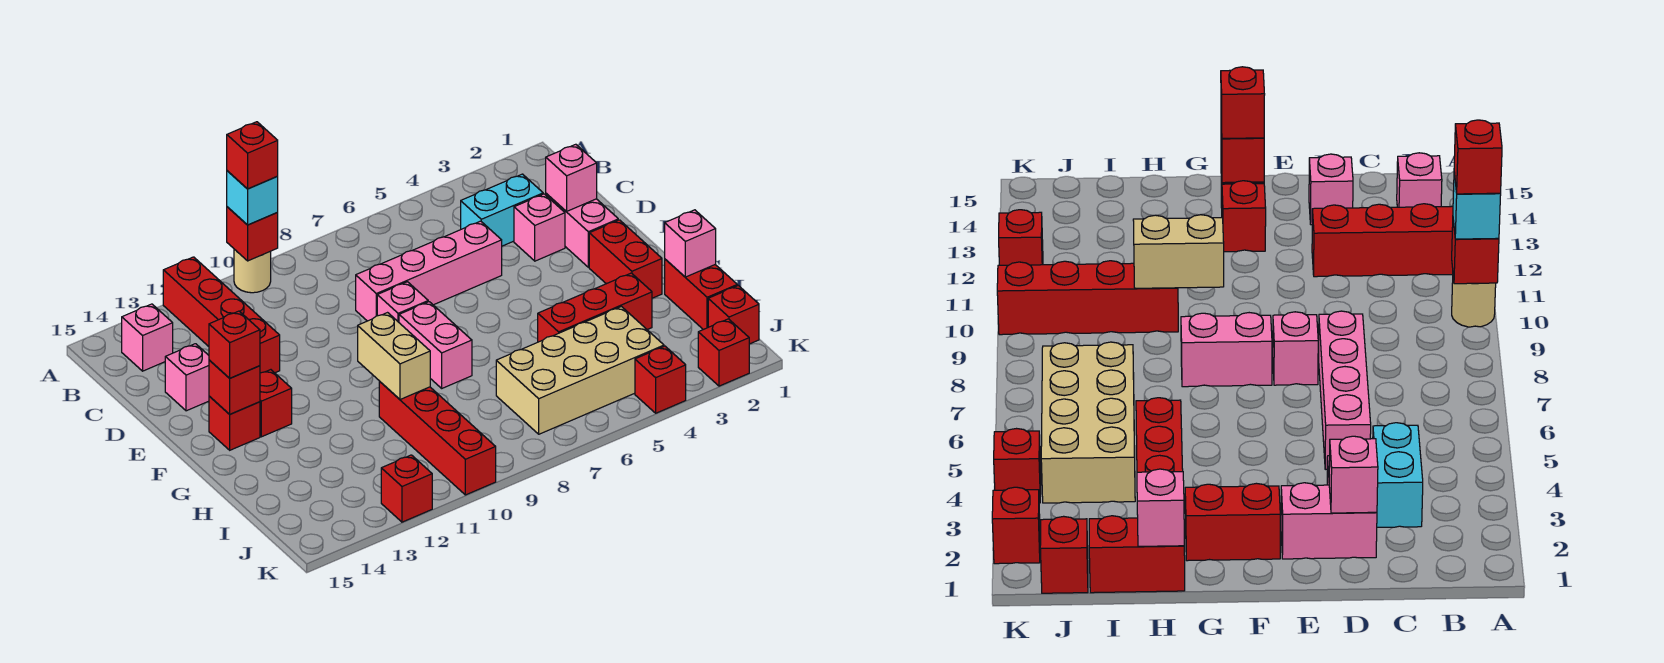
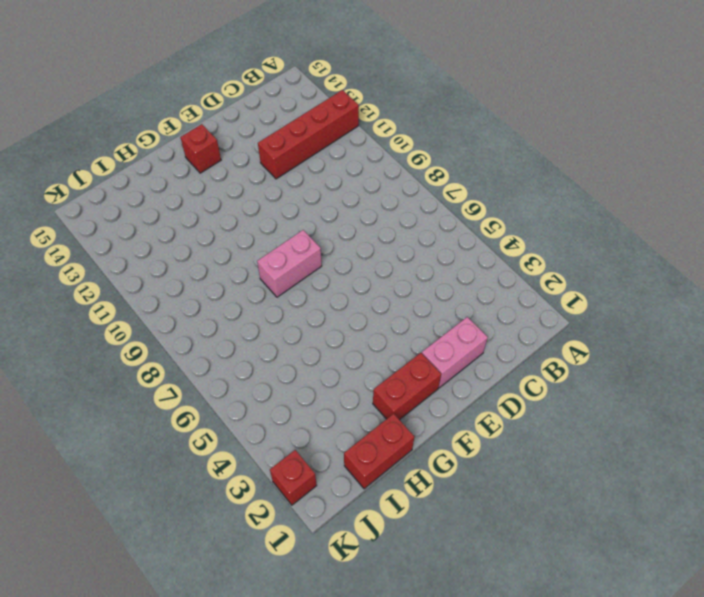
none -> tan round brick A10 level 1
none -> pink brick B14 level 1
none -> cyan brick C3:C4 level 1

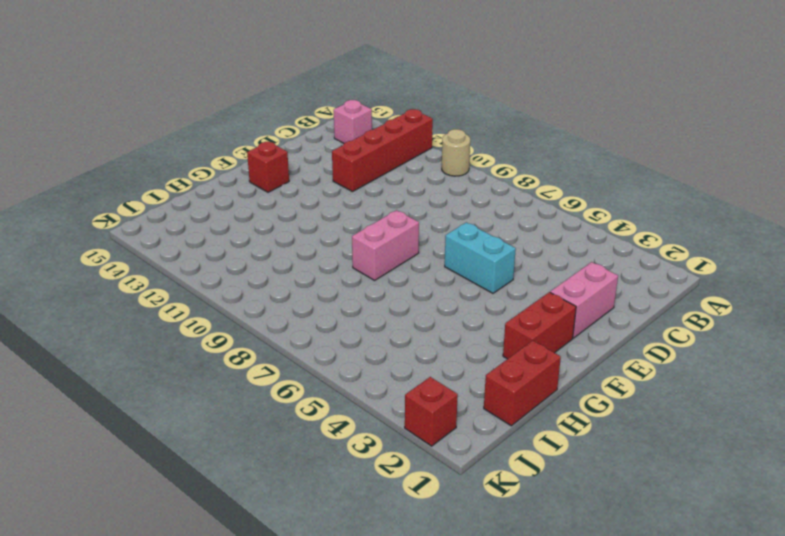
cyan brick E5:E6 level 1 -> cyan brick C3:C4 level 1
none -> pink brick D3 level 1
none -> pink brick D5:D8 level 1
none -> pink brick D14 level 1

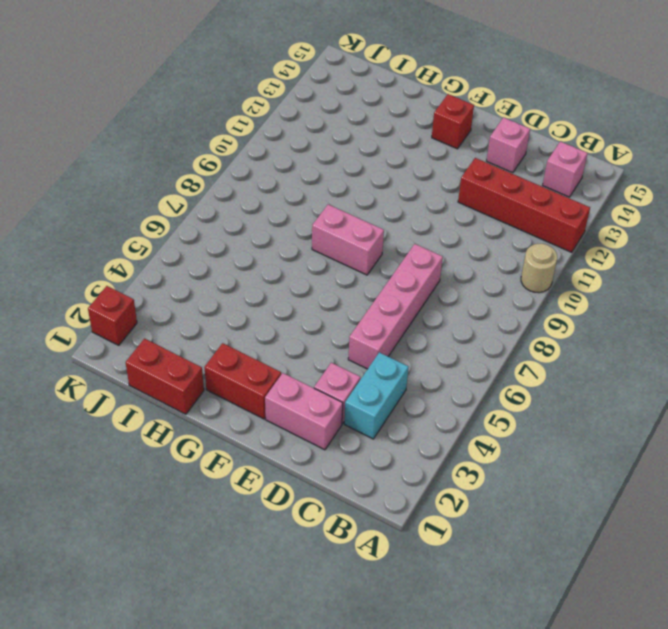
none -> pink brick E8 level 1
none -> red brick F13 level 1
none -> red brick H3:H5 level 1

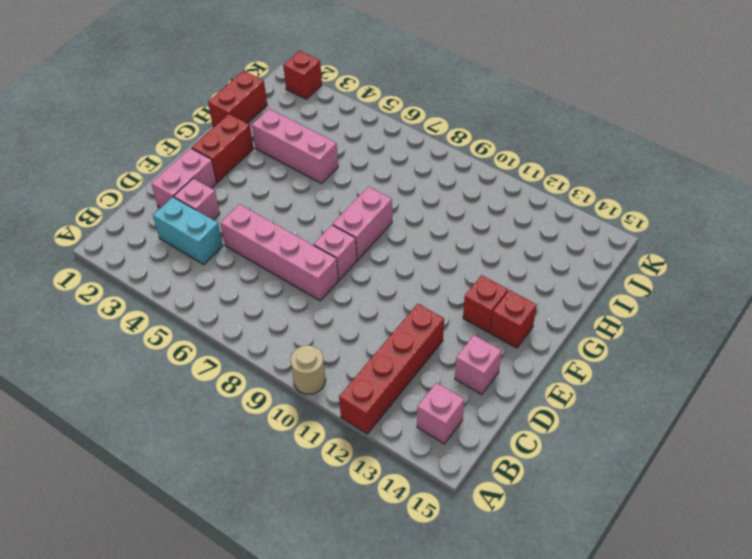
pink brick H3:H5 level 1 -> red brick H3:H5 level 1
none -> red brick H10:K10 level 1
none -> tan brick I4:J7 level 1
none -> red brick J1 level 1

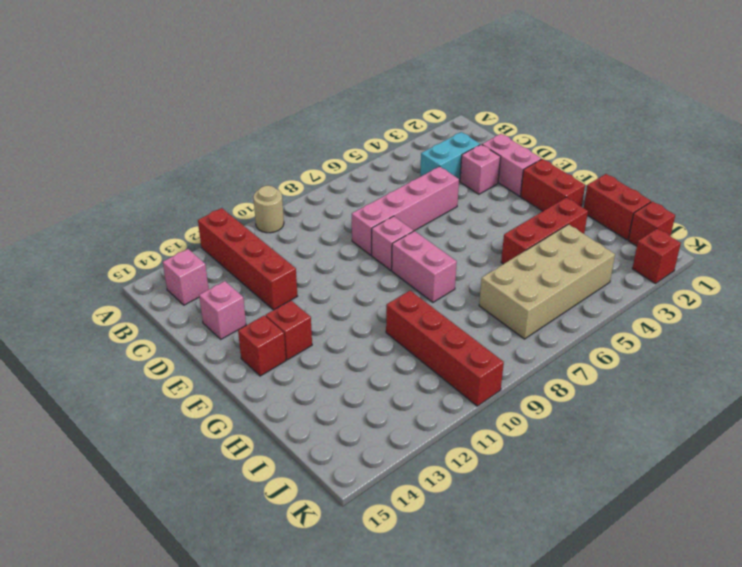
none -> red brick K4 level 1
none -> red brick K12 level 1
none -> red brick A10 level 2

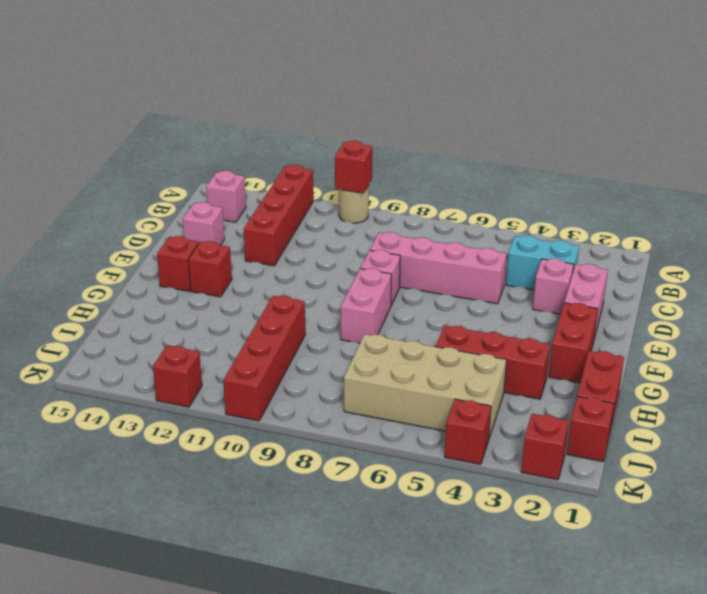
none -> pink brick D2 level 2
none -> red brick F14 level 2
none -> tan brick G10:H10 level 2

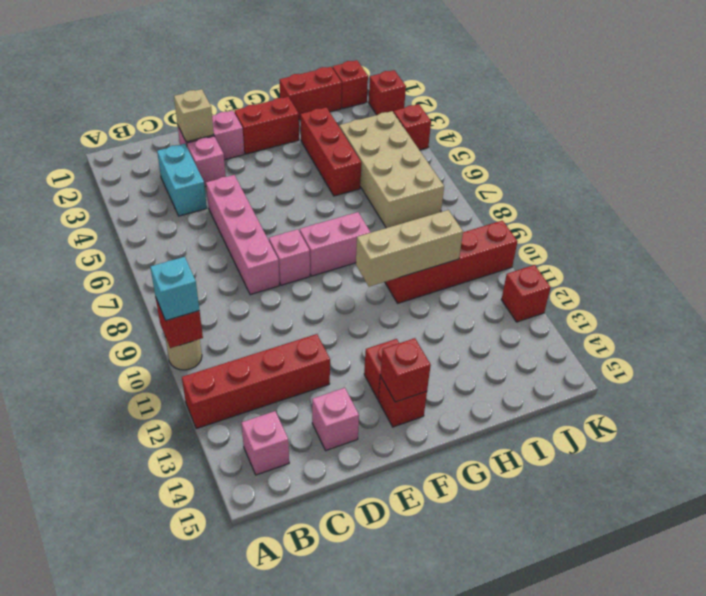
tan brick D2 level 2 -> pink brick D2 level 2
tan brick G10:I10 level 2 -> tan brick G10:H10 level 2
none -> pink brick H1 level 2
none -> red brick F14 level 3
none -> red brick A10 level 4

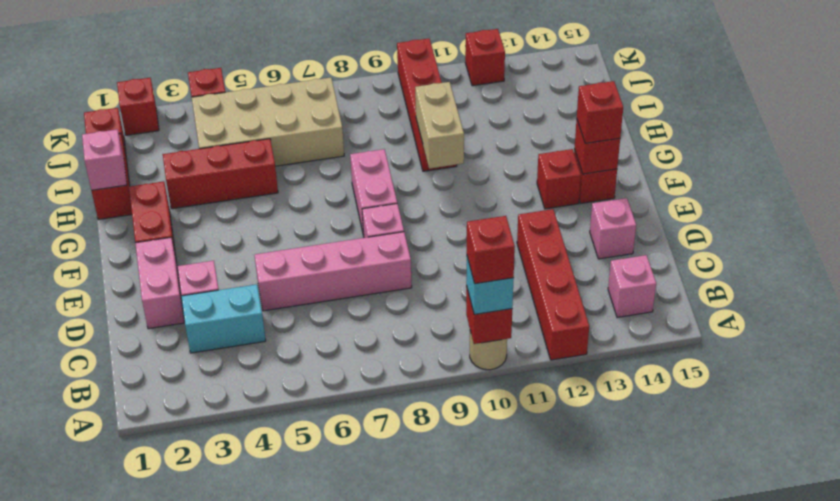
none -> pink brick D2 level 2

